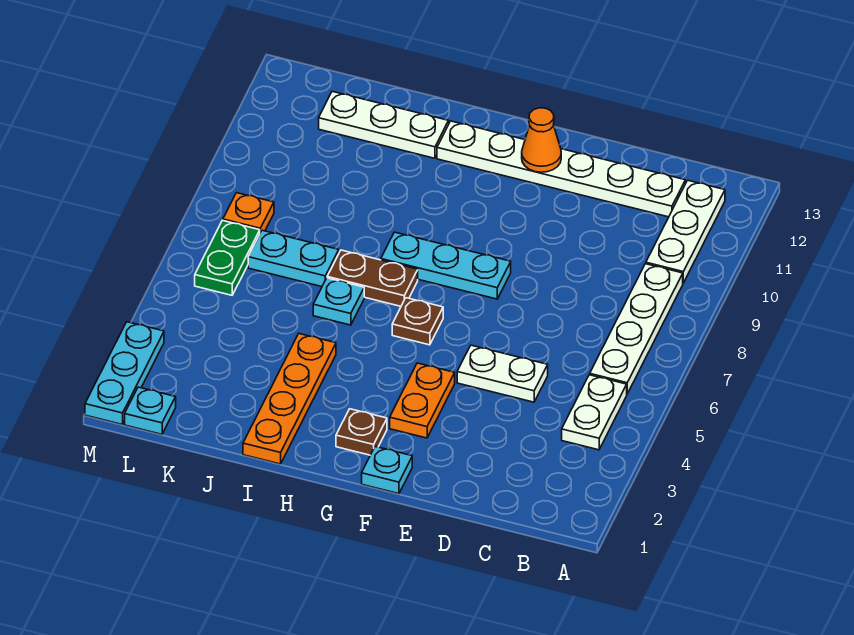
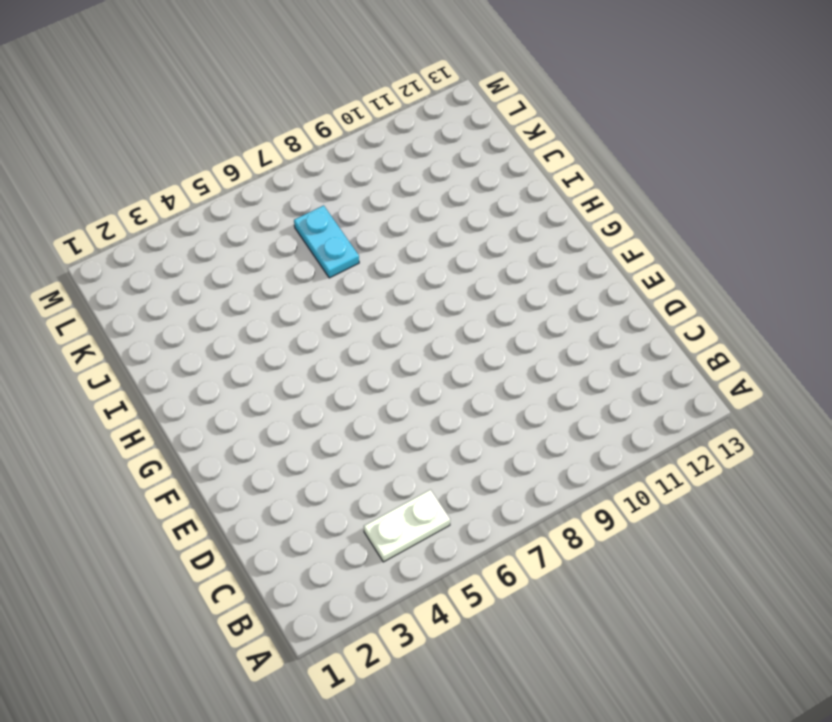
none -> white plate B6:B9 level 1
none -> white plate B10:B12 level 1
none -> white plate C12:H12 level 1

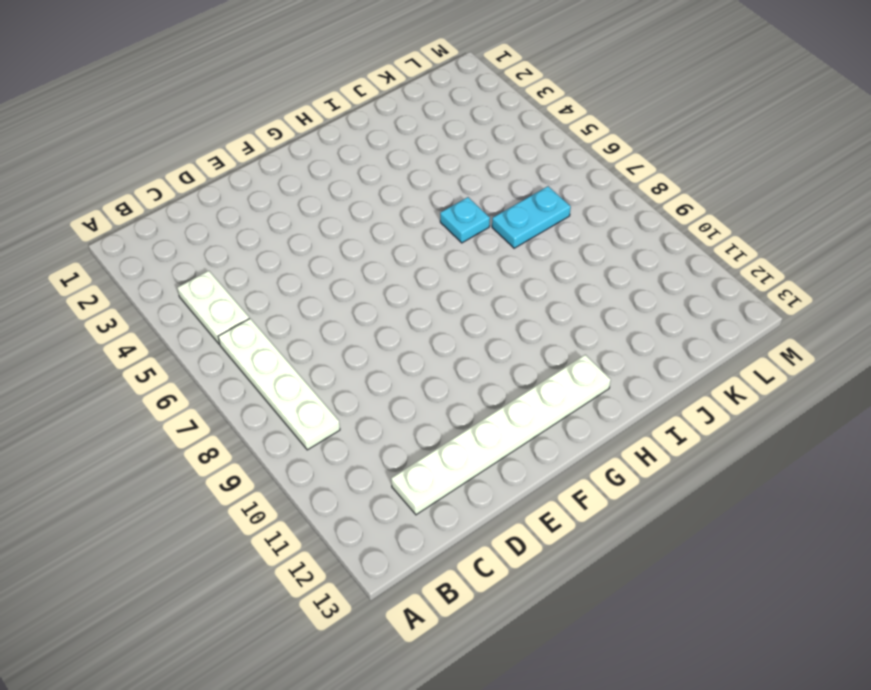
none -> white plate B10:B12 level 1
none -> white plate D5:E5 level 1
none -> cyan plate F1 level 1

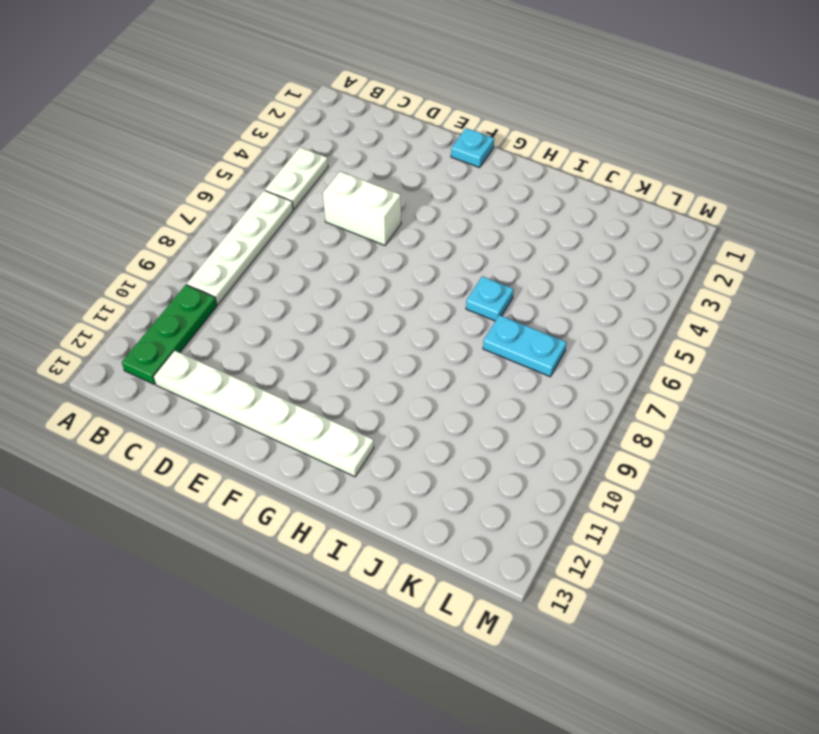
green plate B10:B12 level 1 -> white plate B10:B12 level 1
white brick D5:E5 level 1 -> white plate D5:E5 level 1
none -> orange plate F3:F4 level 1
none -> cyan plate F8:H8 level 1
none -> brown plate G2 level 1

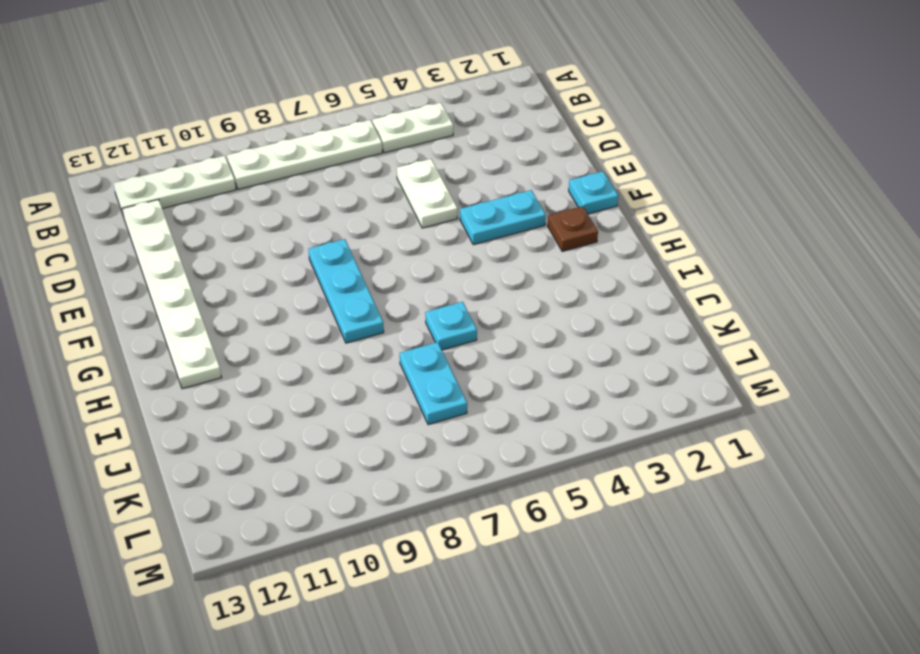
cyan plate F3:F4 level 1 -> orange plate F3:F4 level 1
none -> brown plate G6 level 1
none -> brown plate H7:I7 level 1
none -> orange plate I1:I4 level 1

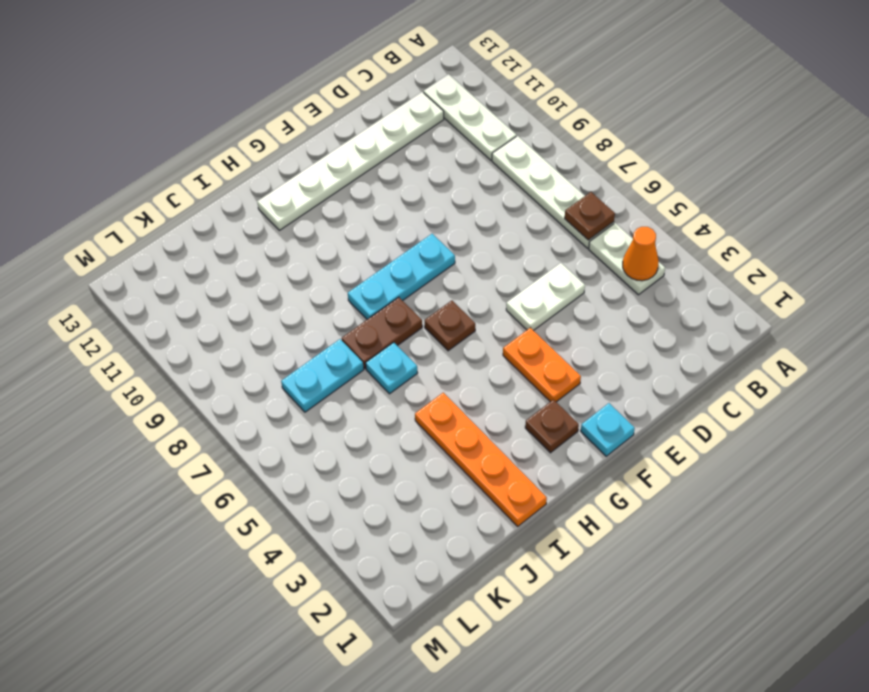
orange cone B4 level 2 -> orange cone F12 level 2
brown plate B6 level 2 -> none
none -> white plate I12:K12 level 1
none -> cyan plate L1 level 1
none -> green plate L6:L7 level 1

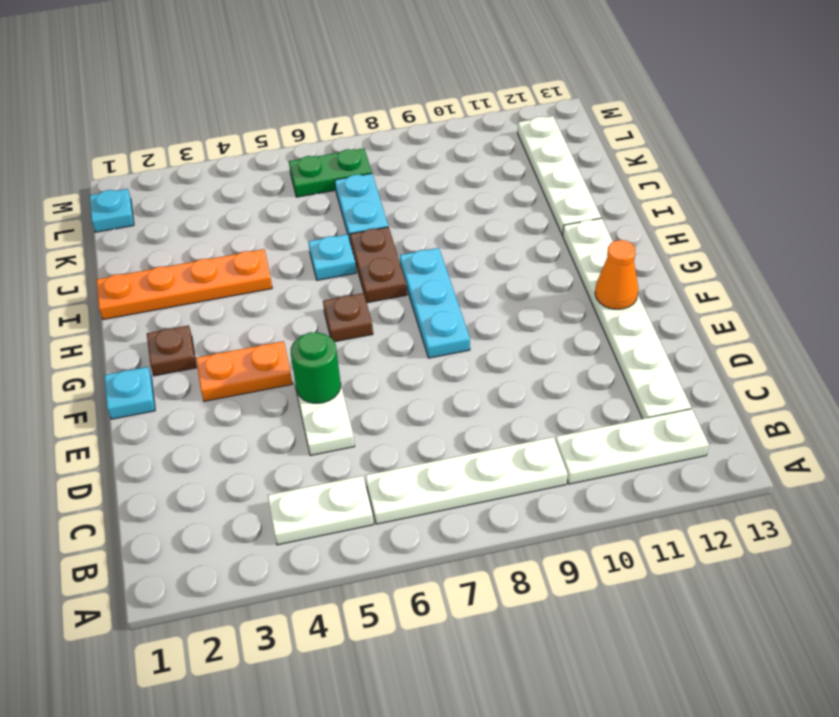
green round brick E5 level 2 -> none
white plate I12:L12 level 1 -> white plate I12:K12 level 1
none -> orange plate L8 level 1
none -> cyan plate M1:M3 level 1

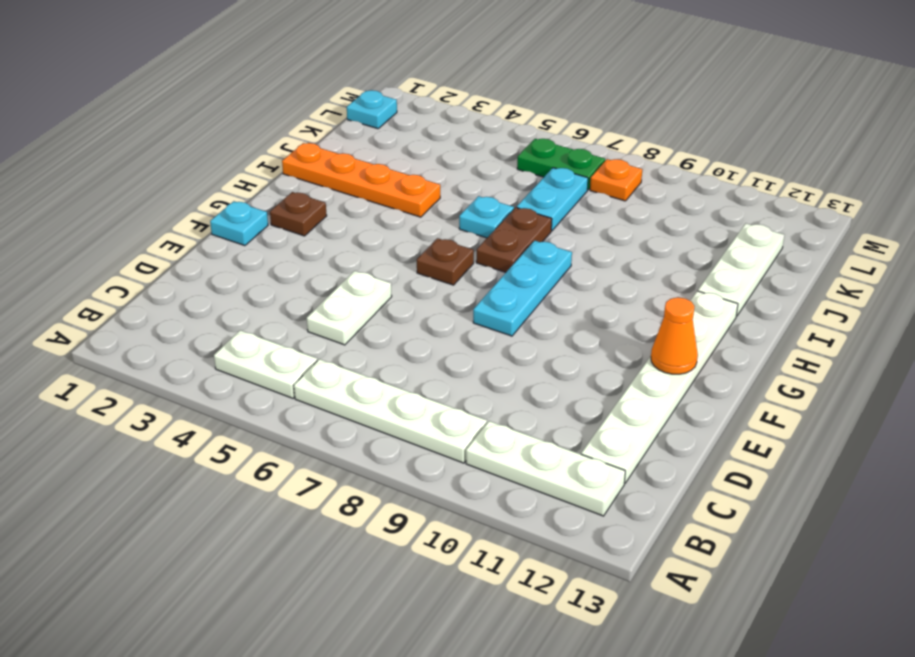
none -> orange plate F3:F4 level 1
none -> cyan plate M1:M3 level 1

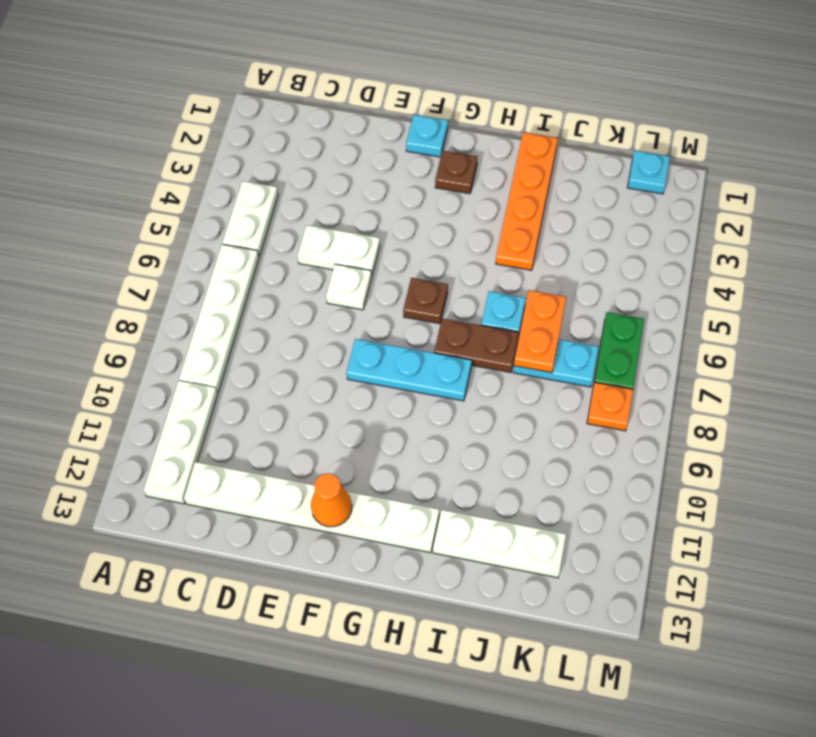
white plate E6 level 1 -> none
orange plate J6:J7 level 2 -> orange plate F3:F4 level 1
none -> cyan plate M1:M3 level 1

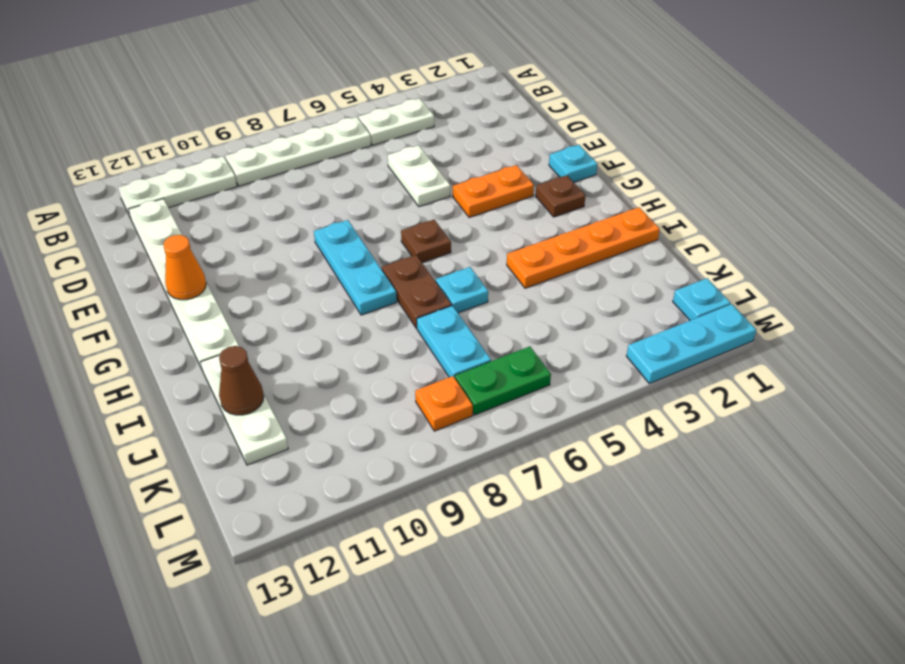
brown cone J12 level 2 -> none

